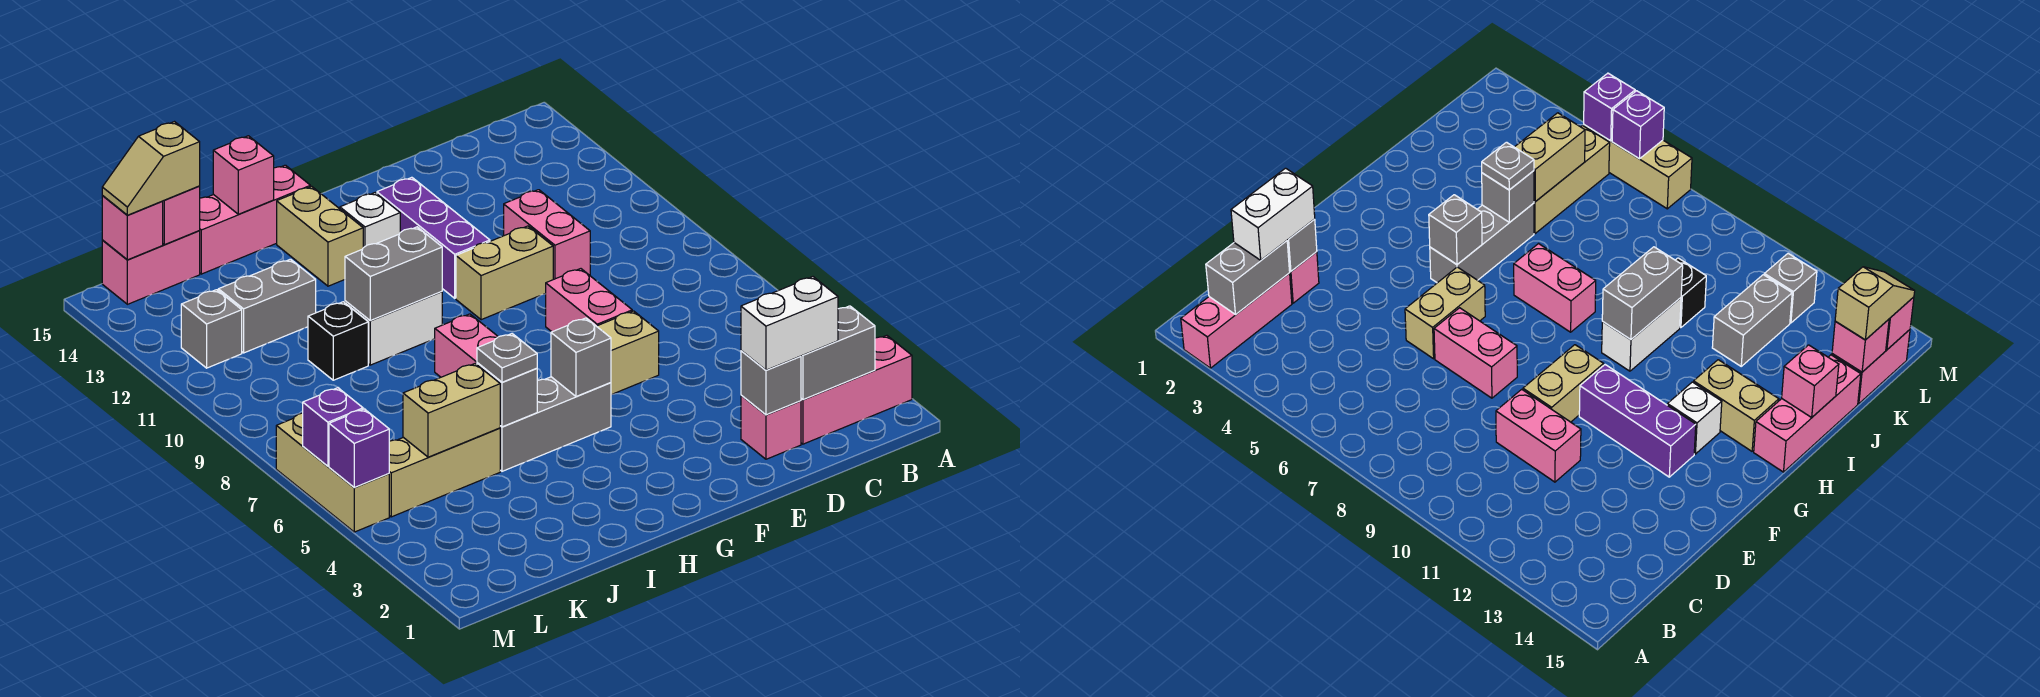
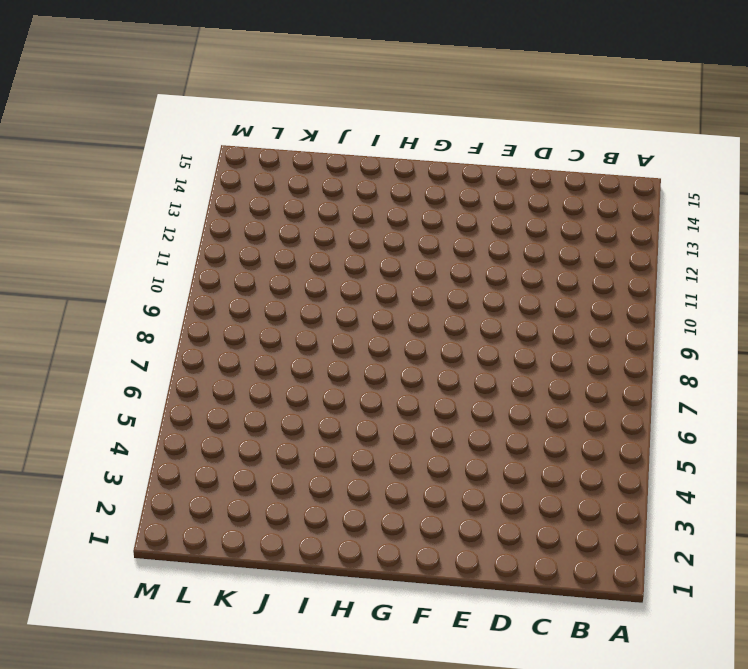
none -> pink brick A2:C2 level 1
none -> pink brick D2 level 1
none -> pink brick D10:D11 level 1
none -> tan brick E6:F6 level 1

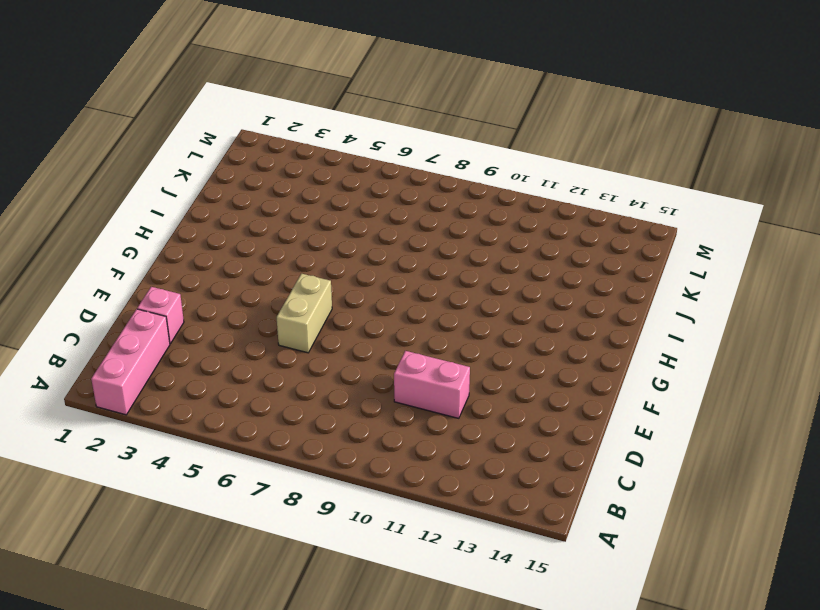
none -> pink brick E7:E8 level 1
none -> tan brick E10:F10 level 1
none -> purple brick F11:F13 level 1
none -> grey brick G5:I5 level 1

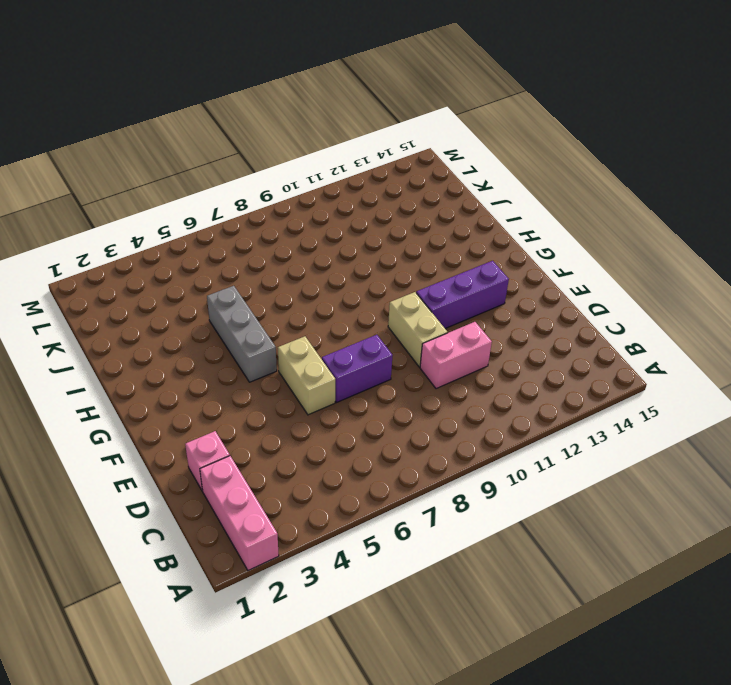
purple brick E7:E8 level 1 -> pink brick E7:E8 level 1
none -> white brick G13 level 1
none -> pink brick H7:H8 level 1
none -> white brick H10:I10 level 1
none -> tan brick H13:H14 level 1

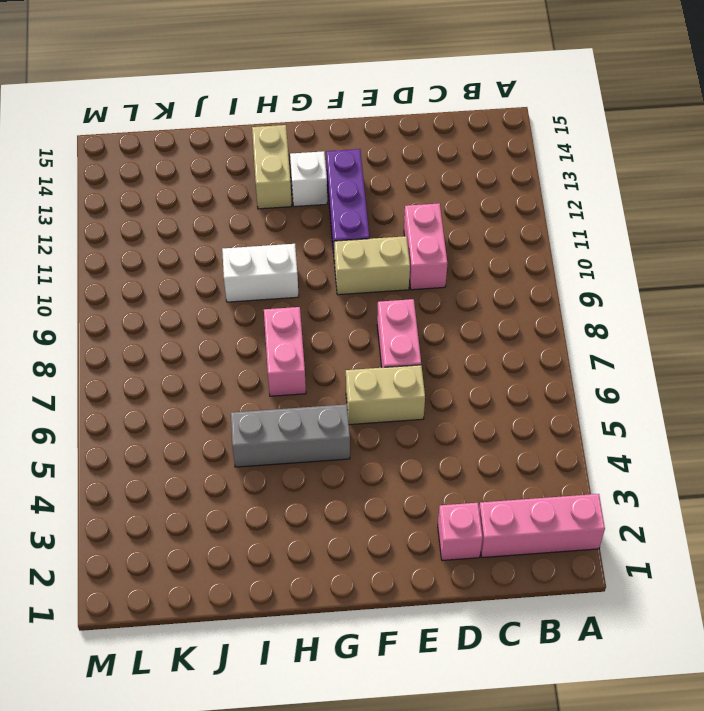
none -> pink brick H15:J15 level 1
none -> tan brick J5:L5 level 1
none -> black brick J10 level 1
none -> grey brick J12:K12 level 1

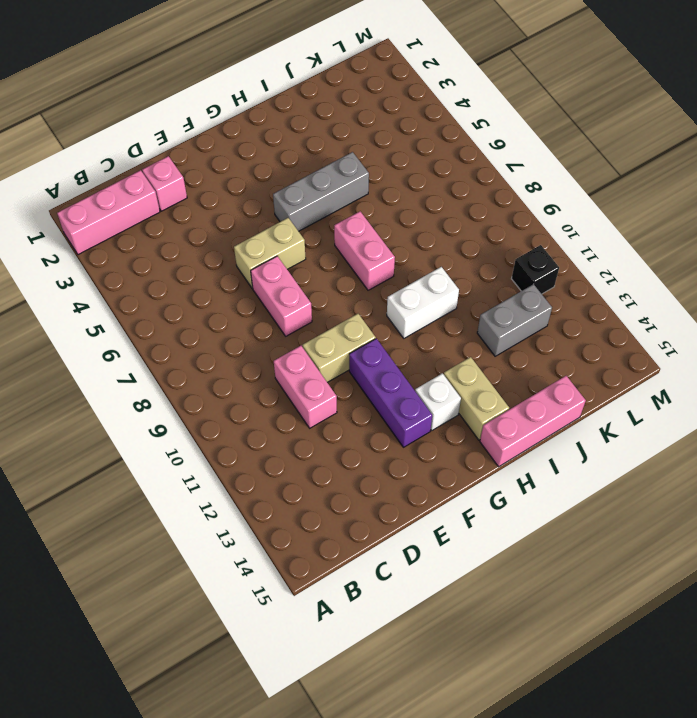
black brick L11 level 1 -> black brick J10 level 1
none -> tan brick J5:L5 level 1
none -> pink brick K15:L15 level 1
none -> grey brick L12 level 1
none -> tan brick M5:M7 level 1

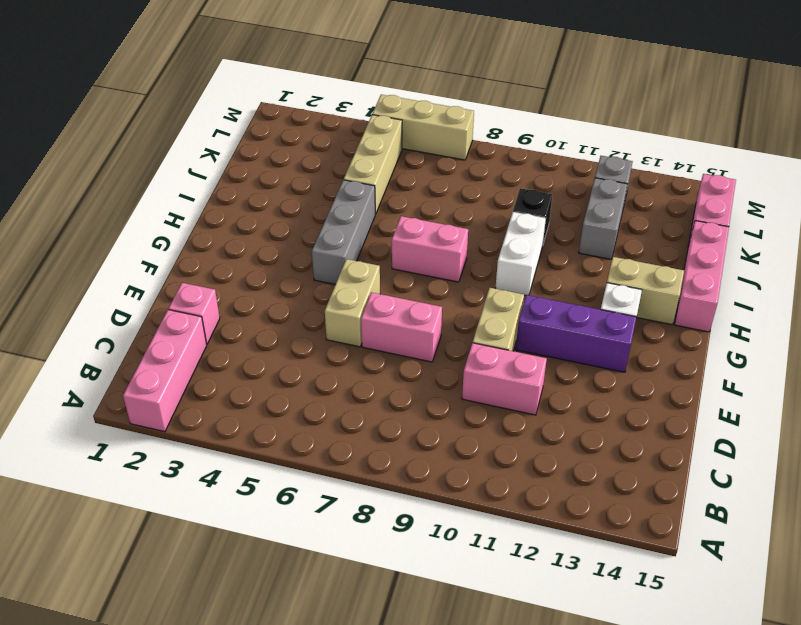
none -> grey brick B2:C2 level 2
none -> grey brick D2 level 2
none -> grey brick G5 level 2
none -> grey brick H10:I10 level 2

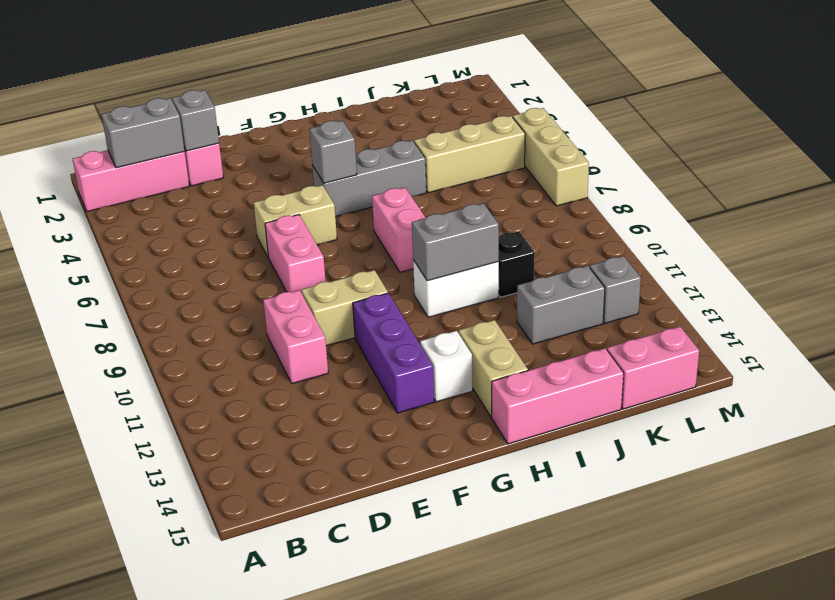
none -> grey brick I5 level 2
none -> pink brick I15 level 2
none -> tan brick J5:K5 level 2
none -> pink brick K15 level 2

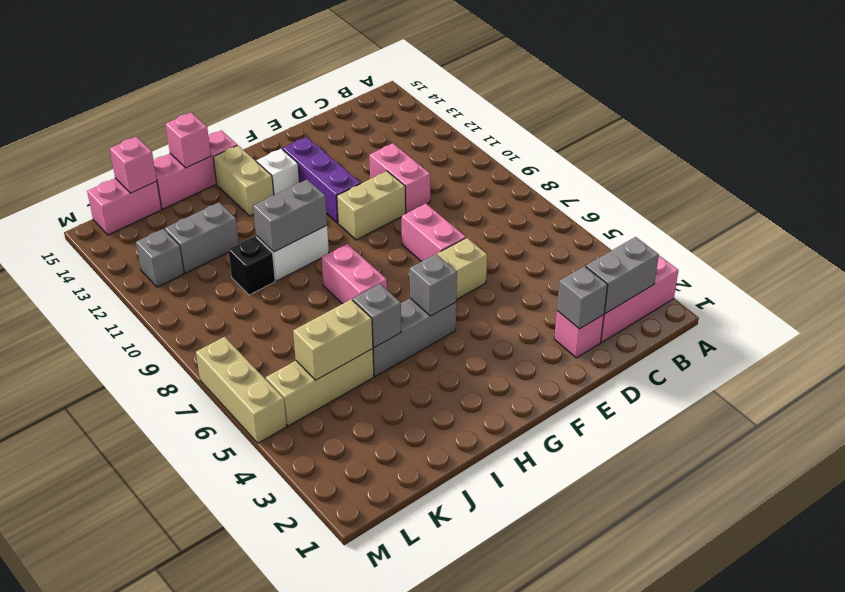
none -> pink brick L15 level 2
none -> purple brick M5 level 2
none -> purple brick M6 level 2
none -> white brick C2:D2 level 3

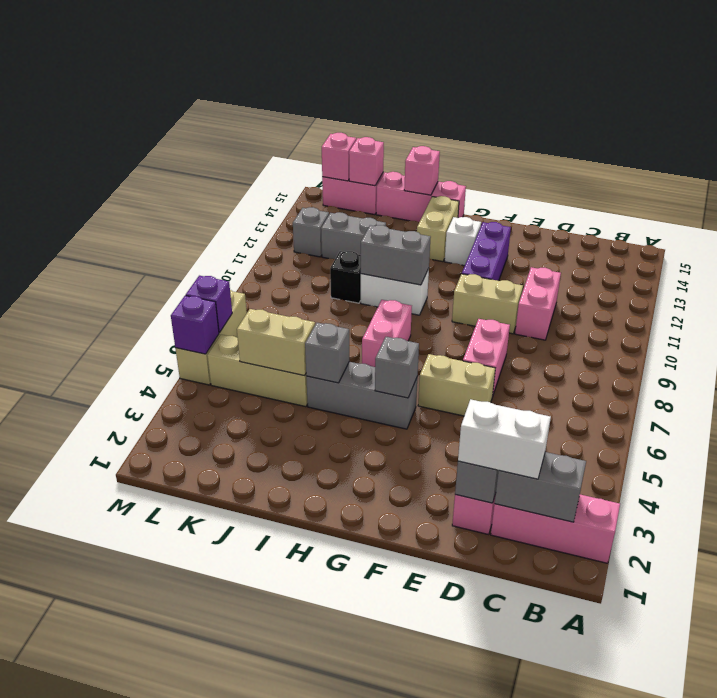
none -> grey plate I5 level 3
none -> tan slope K15:L15 level 3 top K

